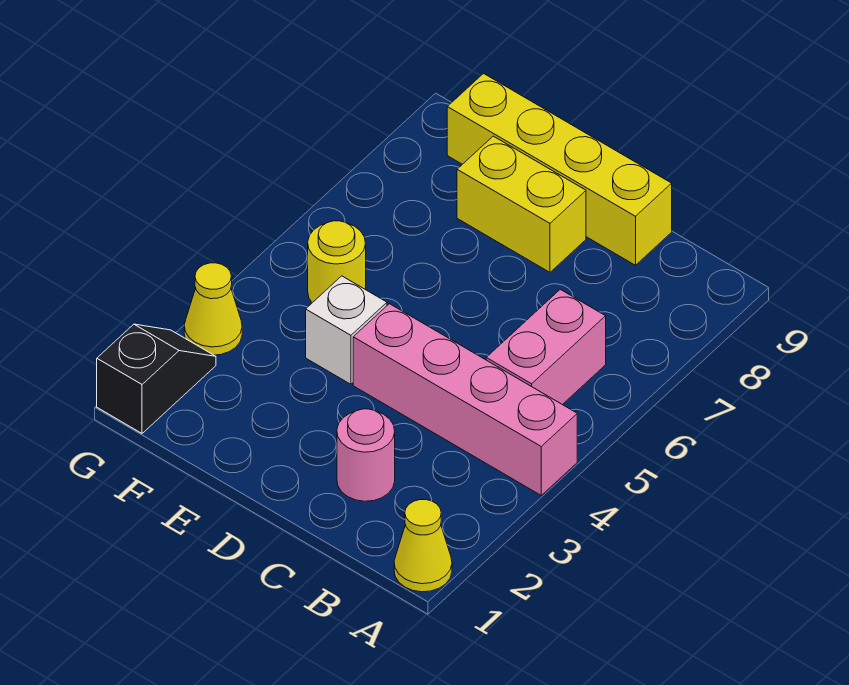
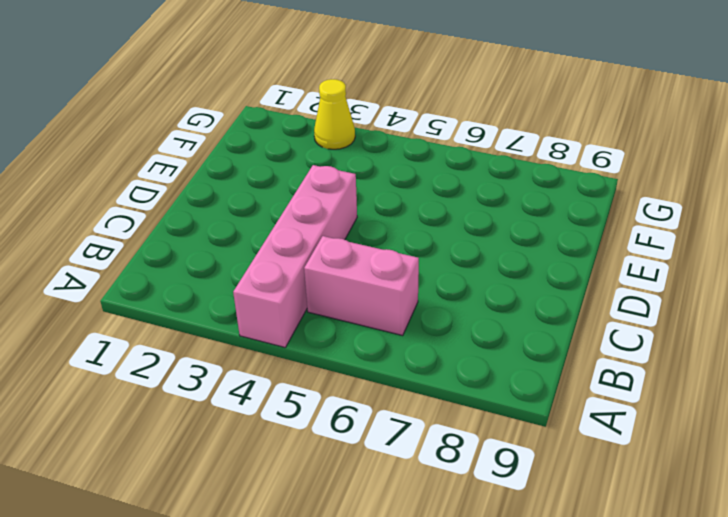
none -> yellow cone A1 level 1
none -> pink round brick C2 level 1

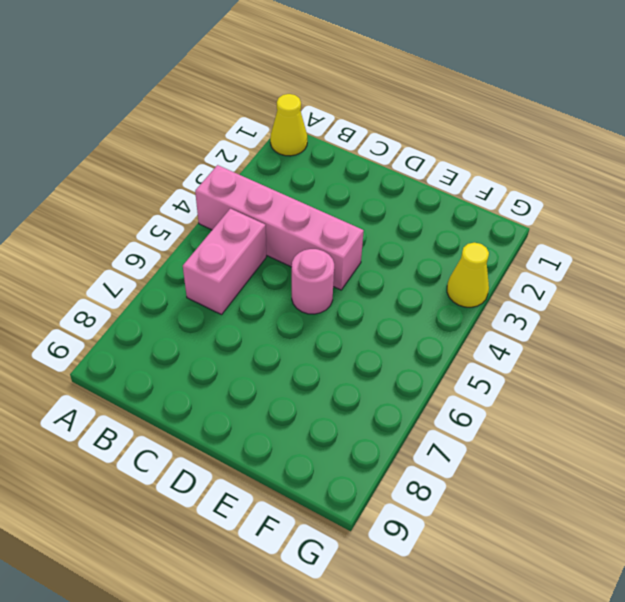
pink round brick D5 level 1 -> pink round brick C2 level 1
none -> yellow brick C9:F9 level 1
none -> yellow brick D8:E8 level 1

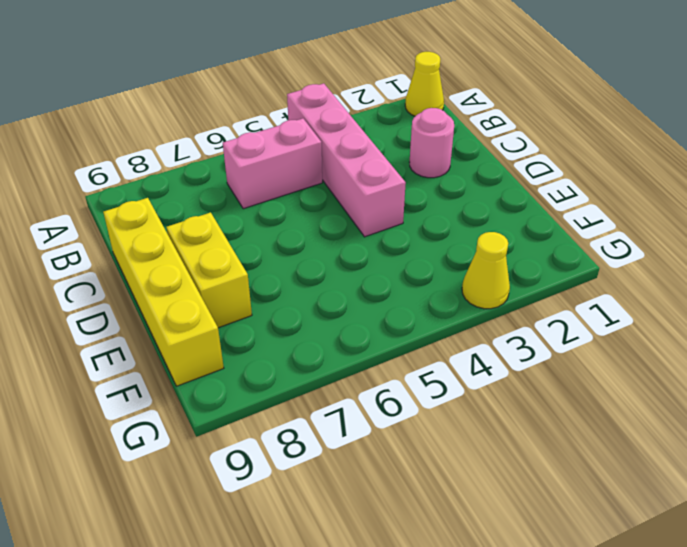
none -> white brick E4 level 1
none -> yellow round brick F5 level 1

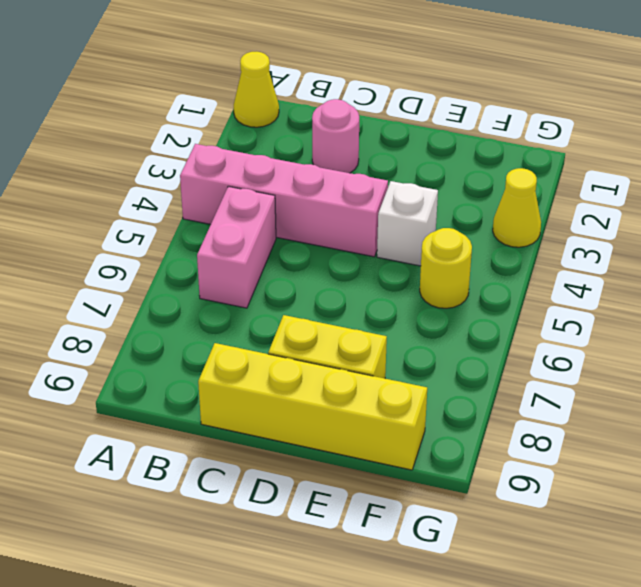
none -> black slope G1:G2 level 1 top 1

